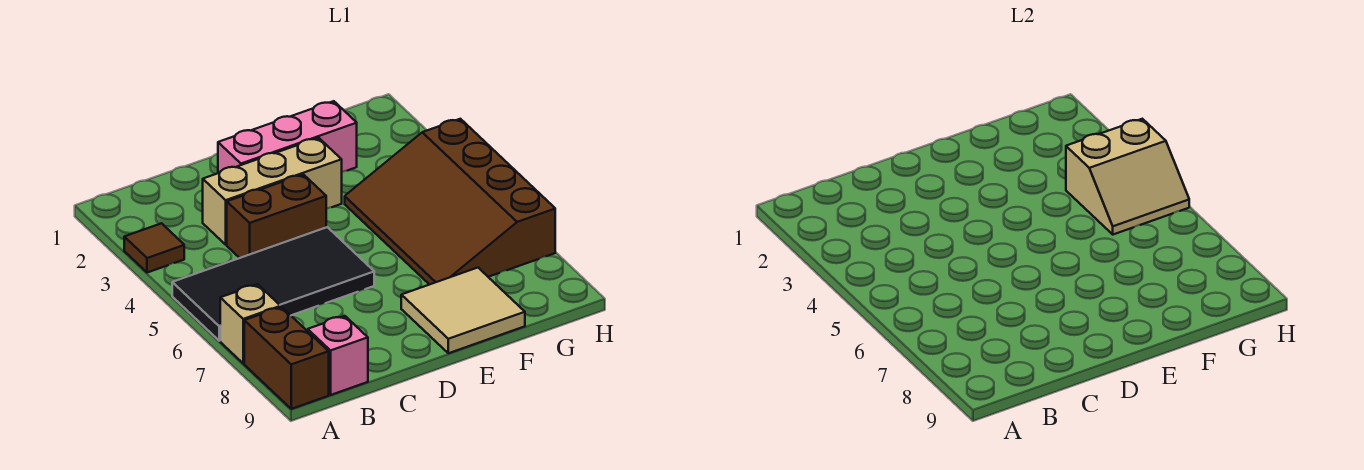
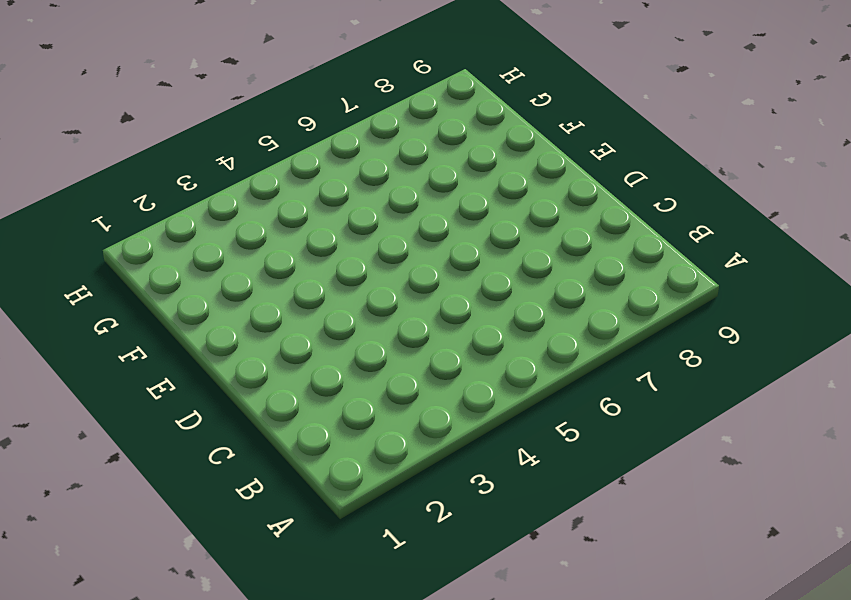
none -> brown tile A3 level 1
none -> black tile A5:D6 level 1

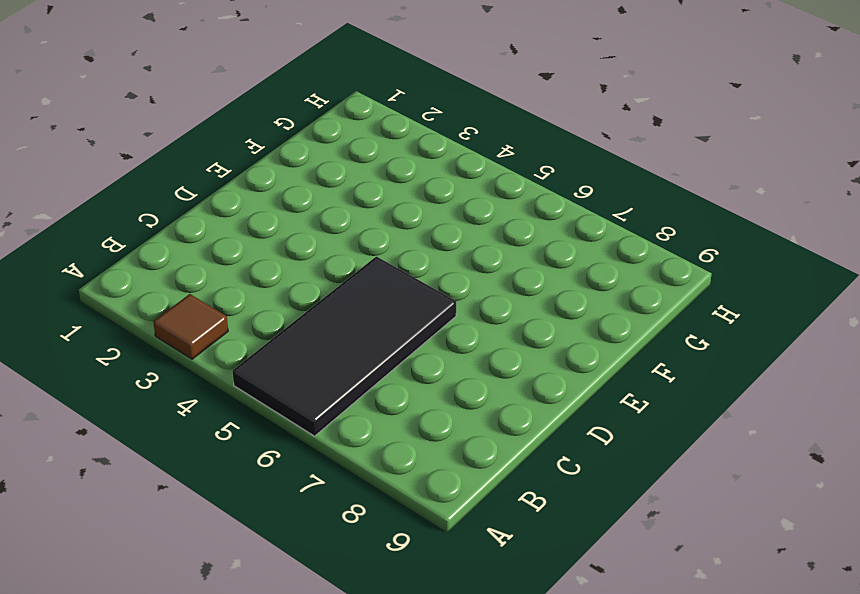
none -> tan brick A7 level 1
none -> brown brick A8:A9 level 1

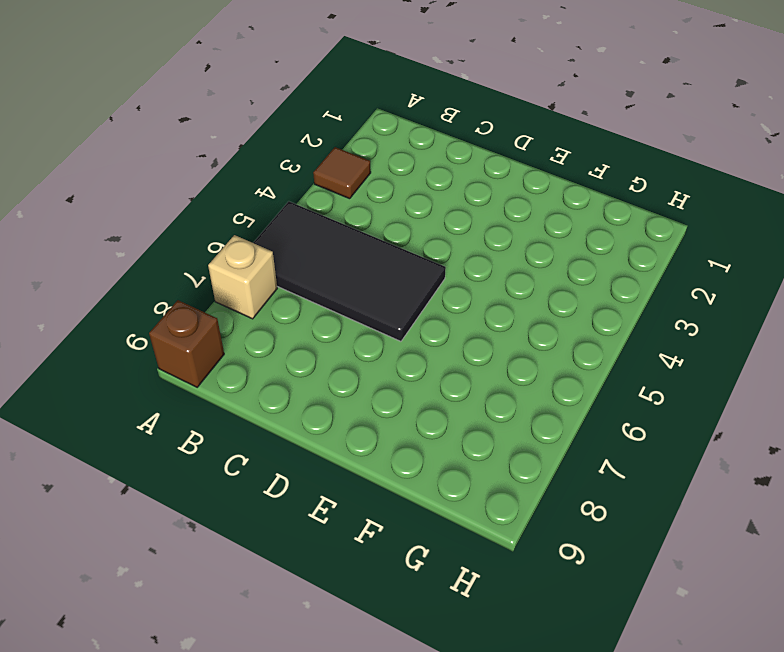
brown brick A9 level 1 -> brown brick A8:A9 level 1
none -> pink brick B9 level 1
none -> tan brick C3:E3 level 1

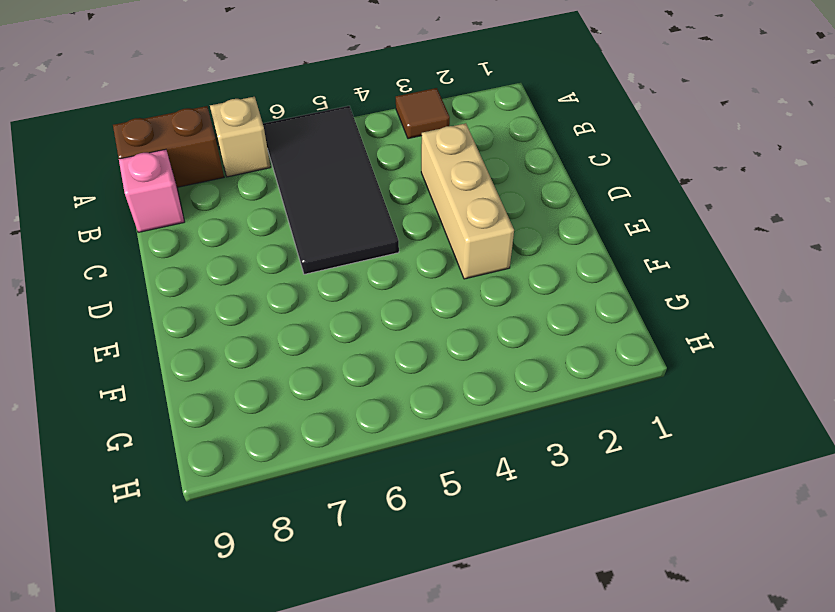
none -> brown brick C4:D4 level 1
none -> pink brick D2:F2 level 1

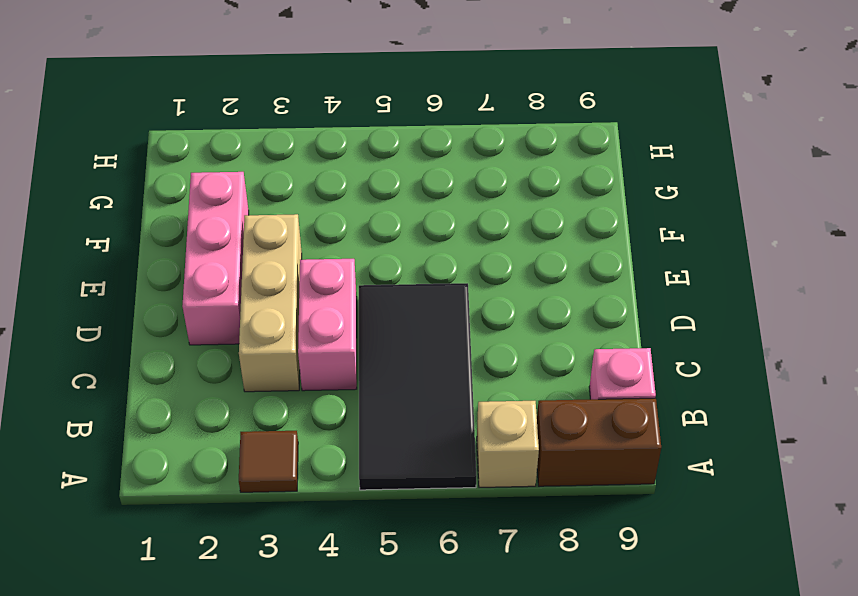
pink brick C4:D4 level 1 -> brown brick C4:D4 level 1
none -> tan tile E8:F9 level 1
none -> brown slope F4:H7 level 1 top H

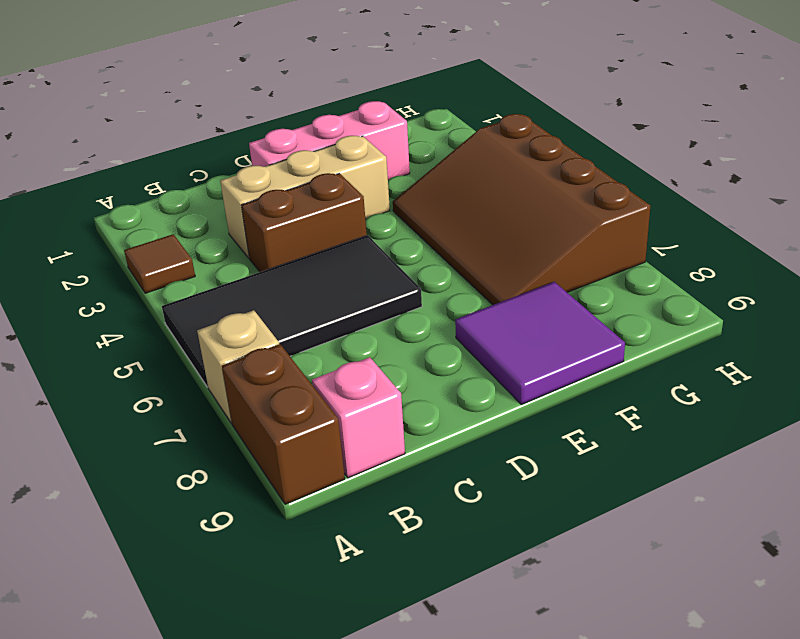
purple tile E8:F9 level 1 -> tan tile E8:F9 level 1
none -> tan slope G4:H5 level 2 top 4

